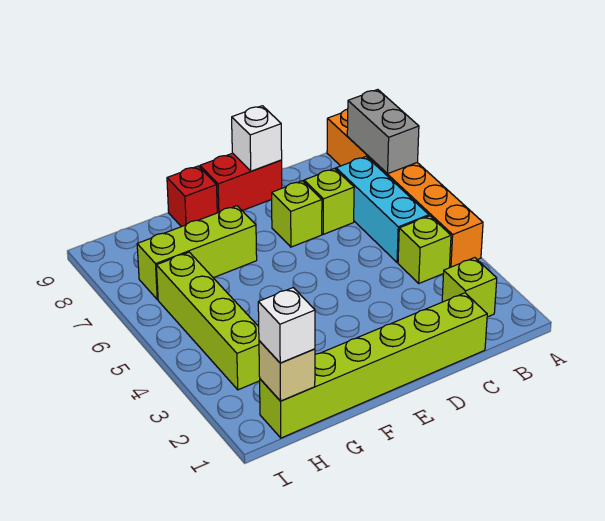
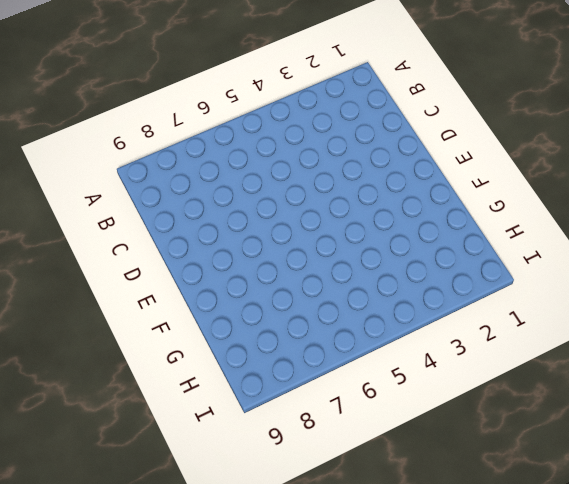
none -> orange brick A4:A9 level 1
none -> lime brick B2 level 1
none -> lime brick B4 level 1

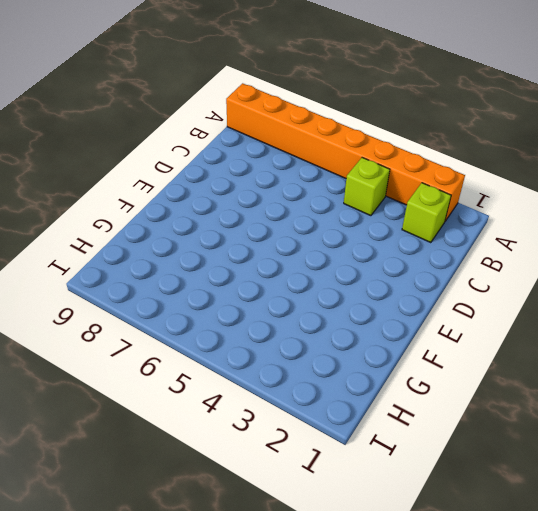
orange brick A2:A9 level 1 -> orange brick A4:A9 level 1
none -> cyan brick B5:B7 level 1
none -> lime brick C1:H1 level 1
none -> lime brick C7 level 1

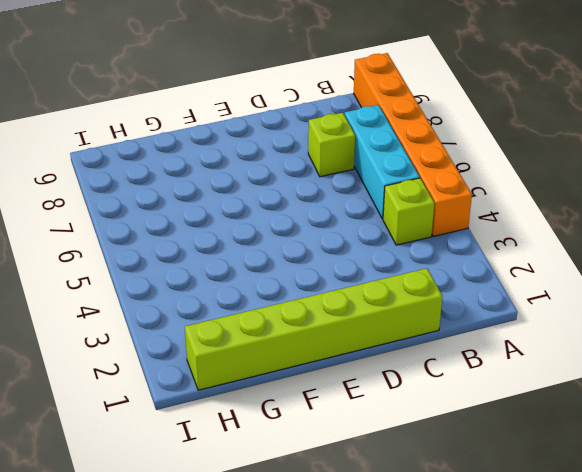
none -> lime brick B2 level 1
none -> lime brick D7 level 1
none -> red brick D9:E9 level 1

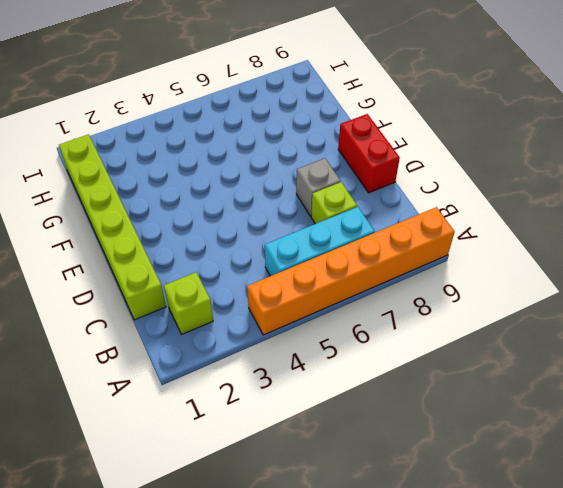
grey brick D7 level 1 -> lime brick D7 level 1
none -> lime brick B4 level 1
none -> lime brick F7:H7 level 1
none -> red brick F9 level 1

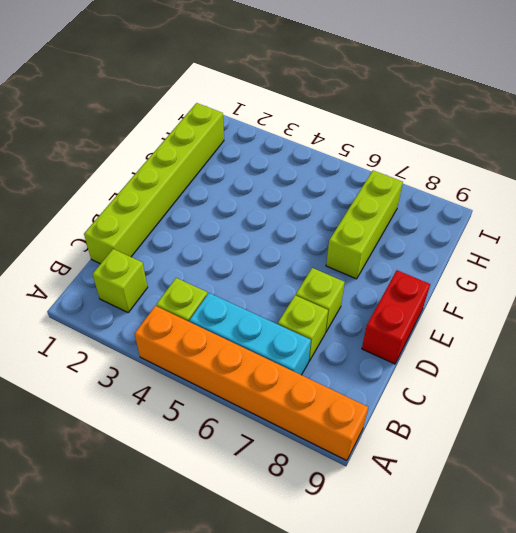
none -> red brick F9 level 1
none -> lime brick H3:H6 level 1
none -> grey brick A7:A8 level 2

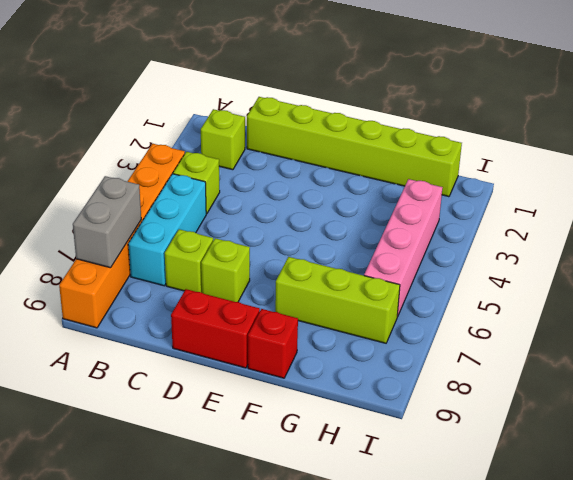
pink brick H3:H6 level 1 -> lime brick H3:H6 level 1
none -> white brick D9 level 2
none -> tan brick H1 level 2
none -> white brick H1 level 3

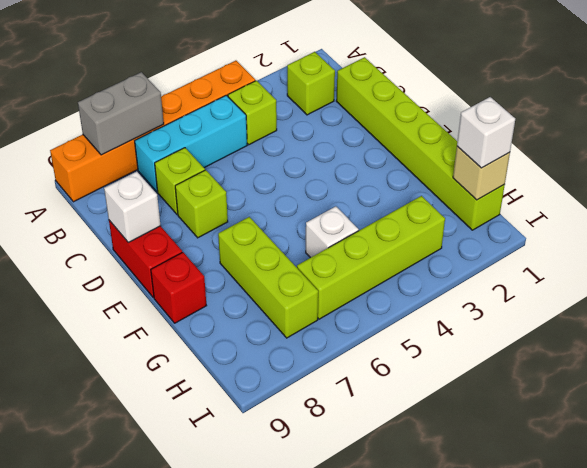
white brick G5 level 1 -> none

